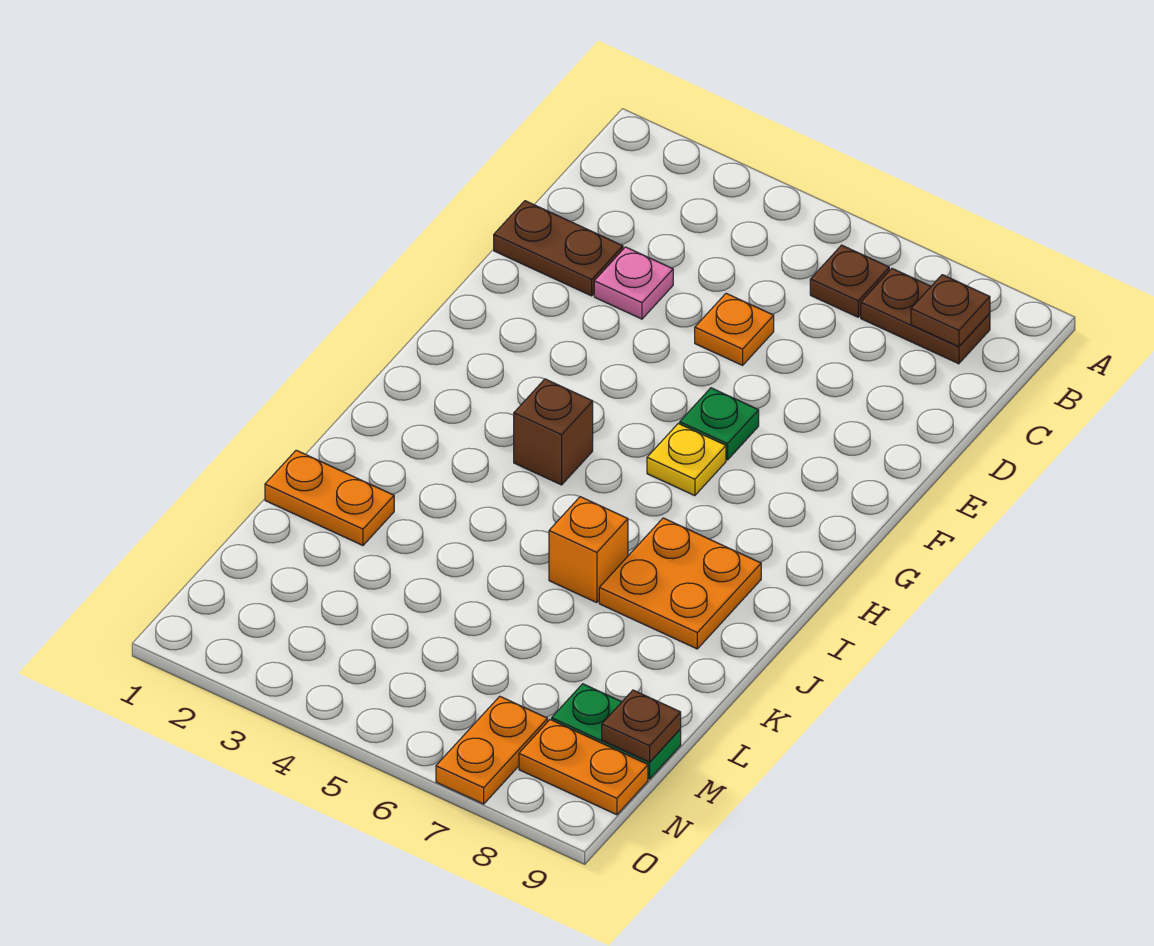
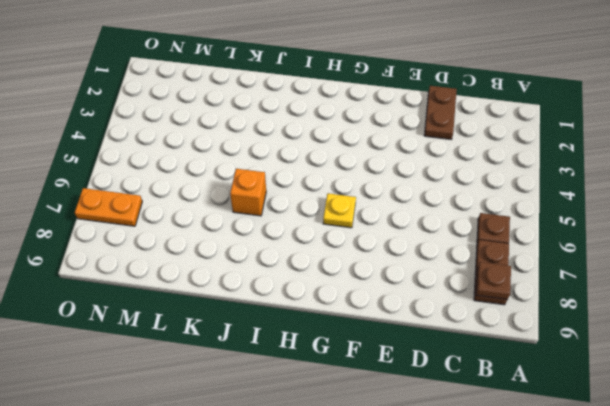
none -> pink plate D3 level 1
none -> orange plate D5 level 1
none -> green plate F6 level 1

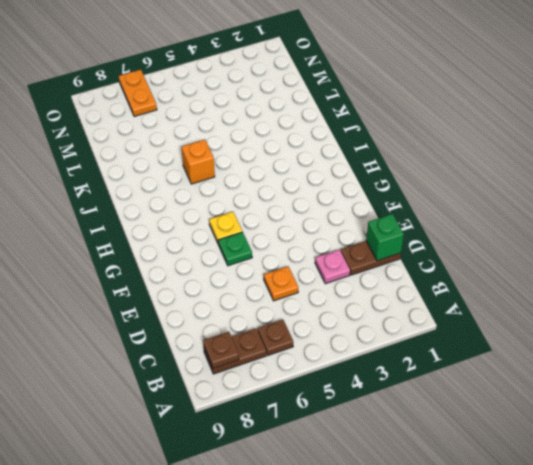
green brick D1 level 2 -> none
none -> brown brick H4 level 1
none -> orange plate I7:J8 level 1
none -> orange plate K1:K2 level 1

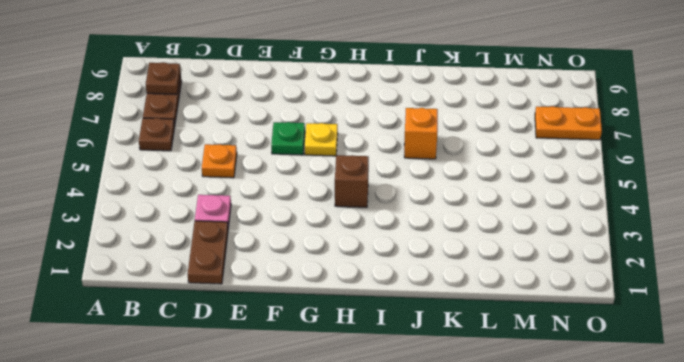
none -> orange plate I7:J8 level 1
none -> orange plate K1:K2 level 1
none -> green plate M8:M9 level 1

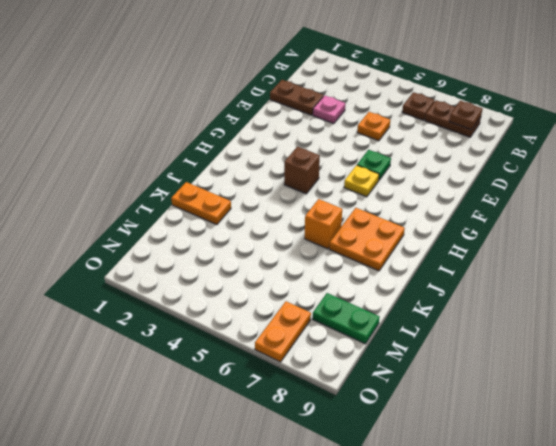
none -> orange plate N8:N9 level 1
none -> brown plate M9 level 2

